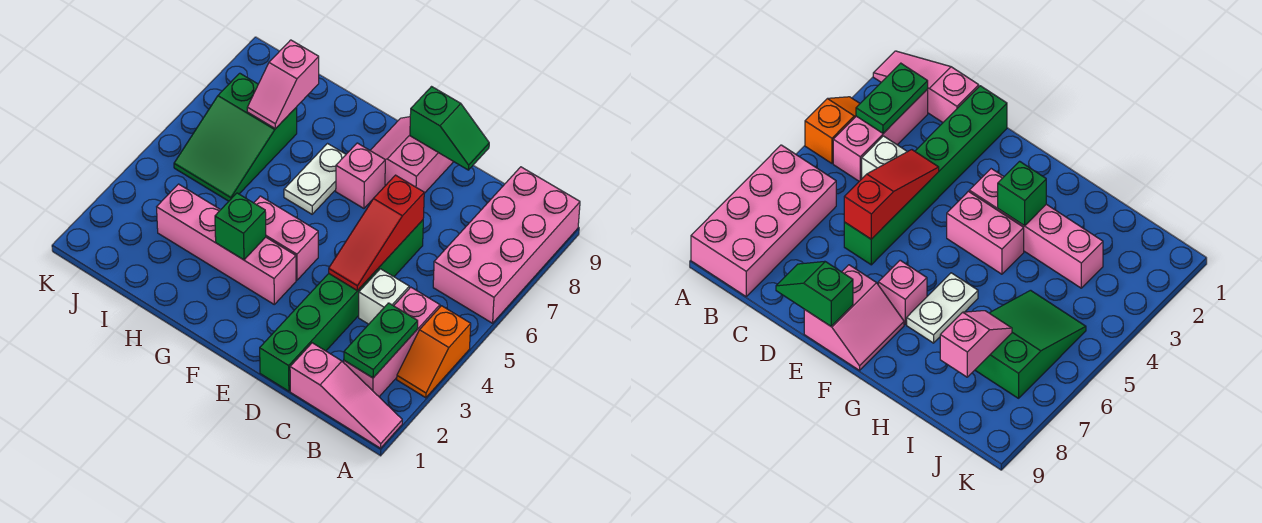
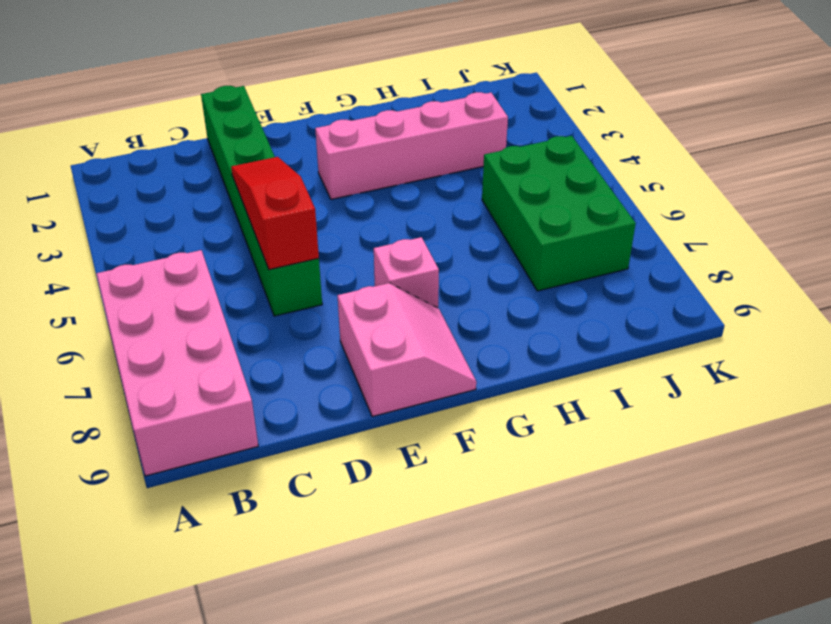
green brick I5:J7 level 1 -> green slope I5:J7 level 1 top 7
none -> pink slope A1:C1 level 1 top C
none -> orange slope A3:A4 level 1 top 4
none -> pink brick B2:B4 level 1

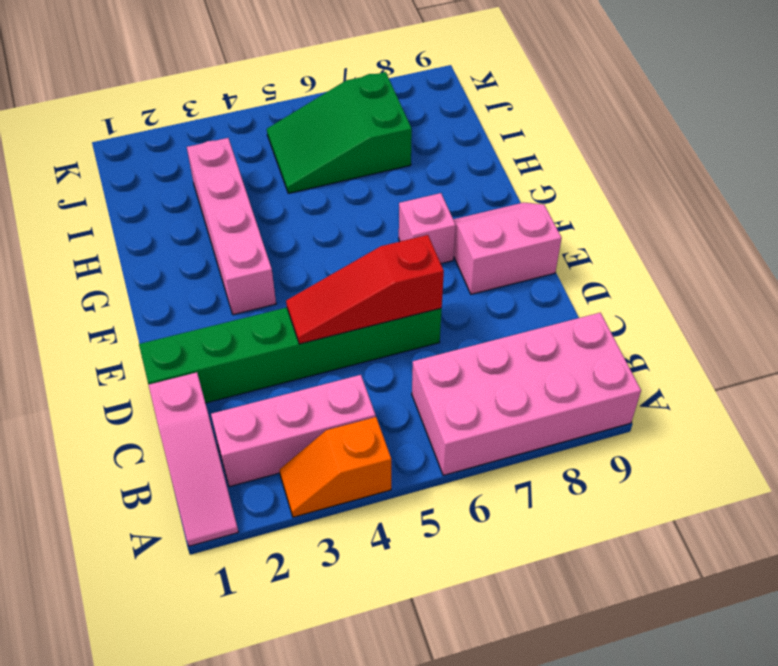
none -> white brick C4 level 1
none -> pink brick F4:G4 level 1
none -> white plate G6:G7 level 1

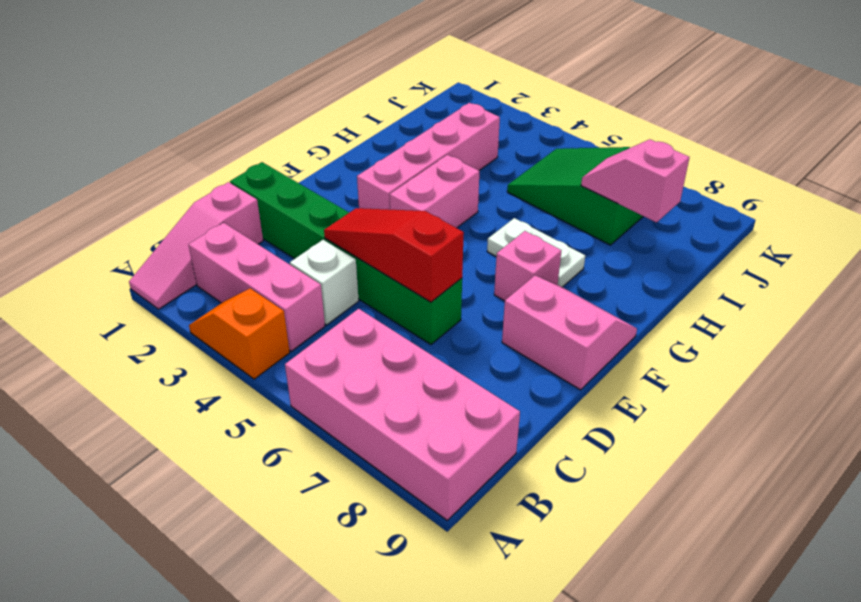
none -> green plate B2:B3 level 2
none -> green slope D9:E9 level 2 top E
none -> green brick G3 level 2

